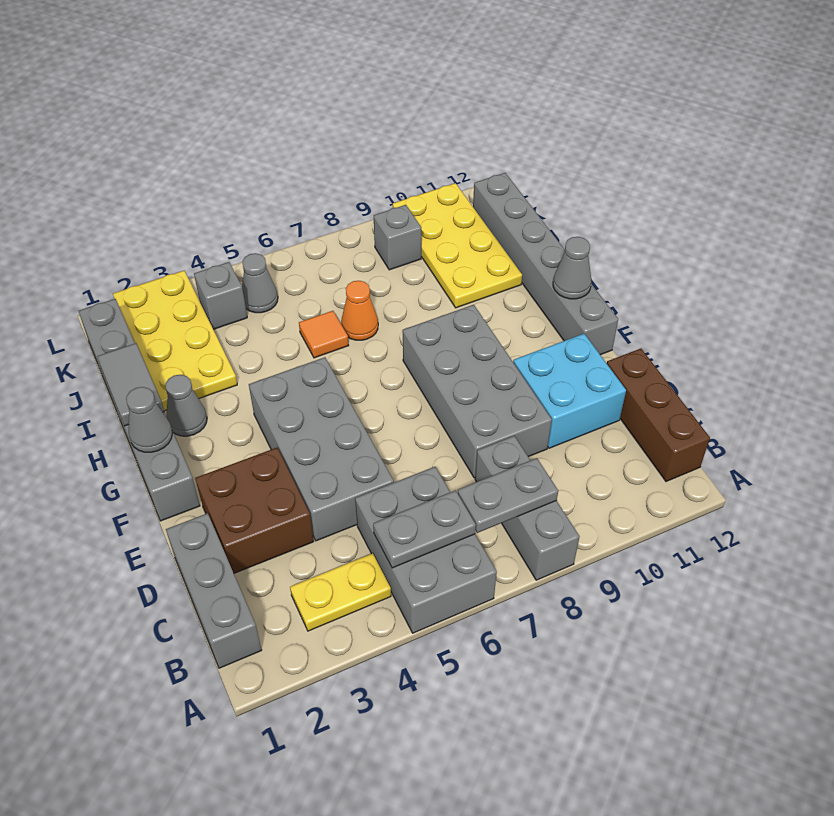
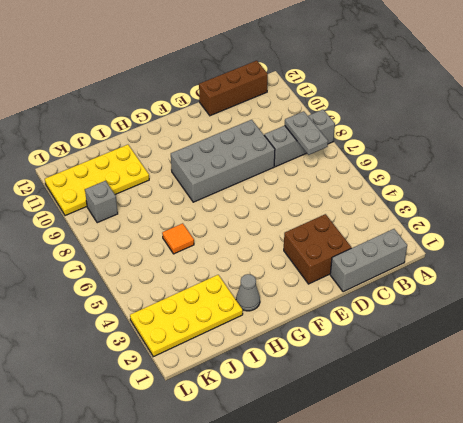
none -> grey brick A5:C6 level 1
none -> yellow plate B3:B4 level 1
none -> grey brick D4:G5 level 1

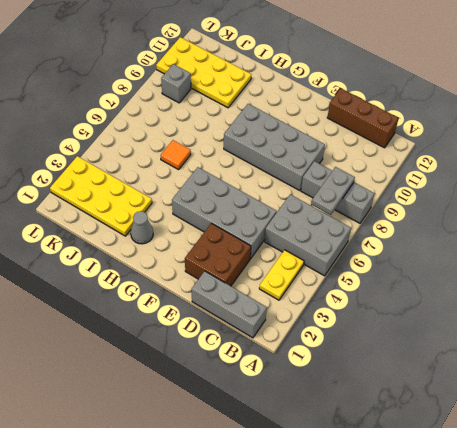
none -> cyan brick D10:E11 level 1
none -> grey brick F1:K1 level 1
none -> grey brick F12:K12 level 1

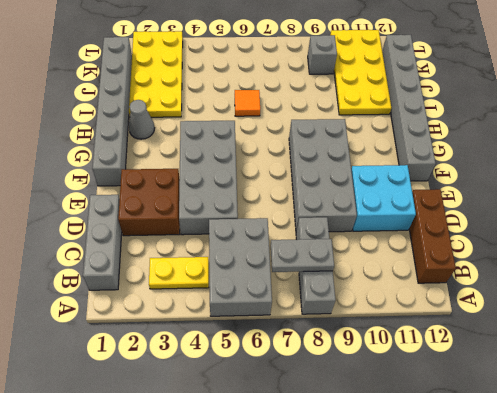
none -> orange cone I7 level 1
none -> grey brick K4 level 1
none -> grey cone K5 level 1

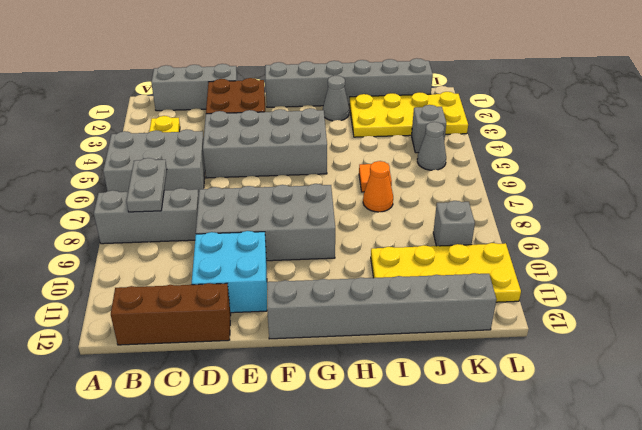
none -> grey plate B5:B6 level 2
none -> grey cone G1 level 2
none -> grey cone G12 level 2

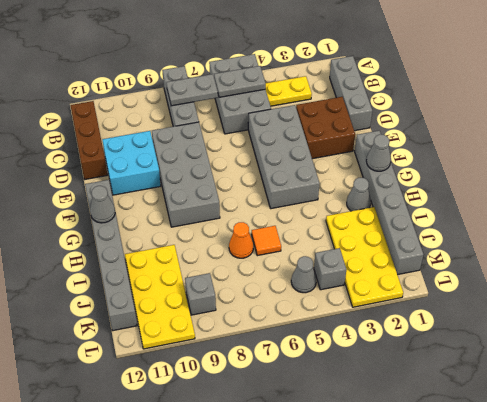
none -> grey tile H1:I1 level 2

